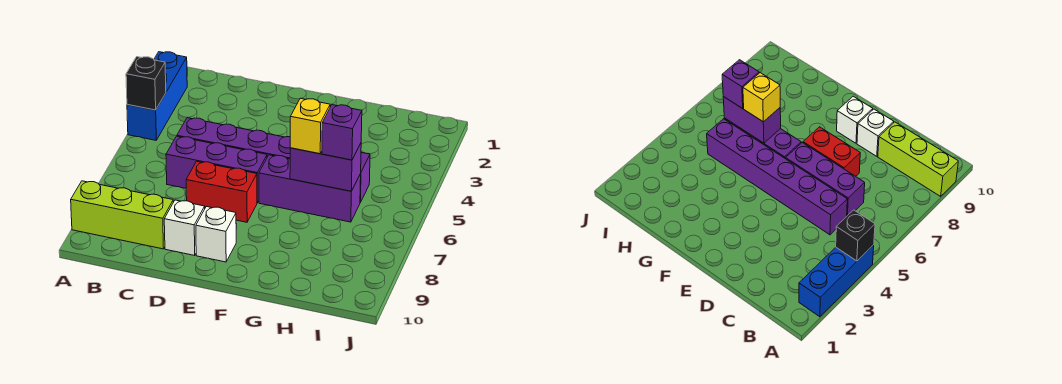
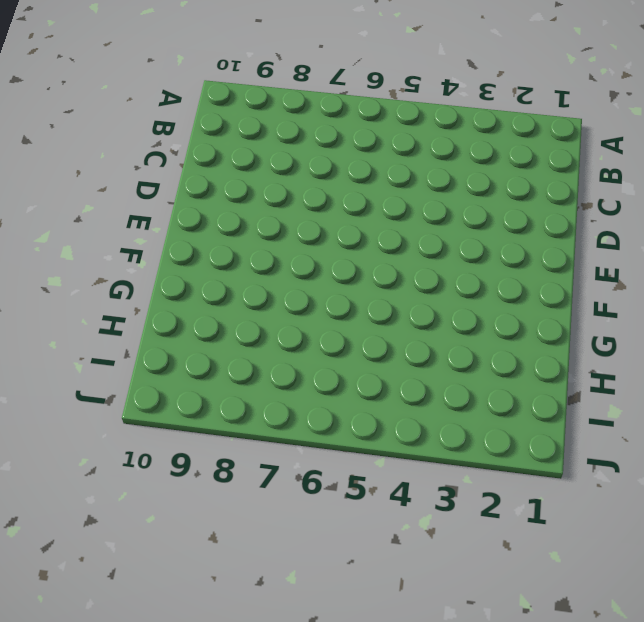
none -> blue brick A2:A4 level 1
none -> lime brick A9:C9 level 1
none -> purple brick C5:H5 level 1

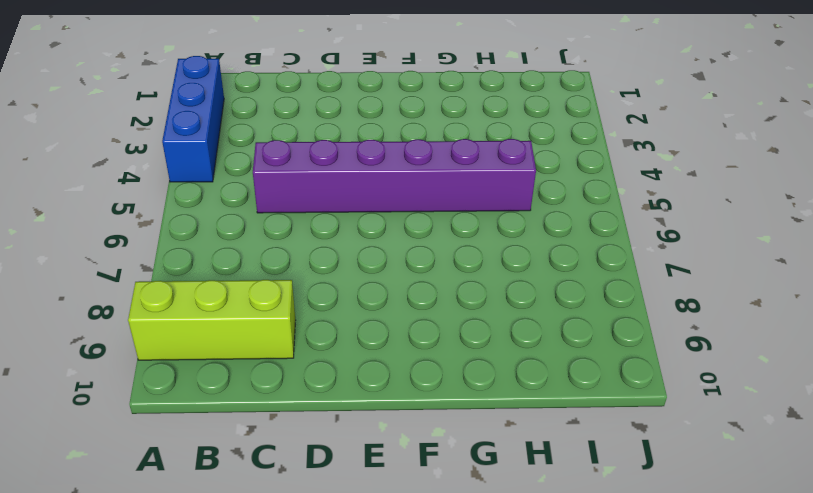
none -> purple brick C6:E6 level 1
none -> red brick D7:E7 level 1
none -> white brick D9 level 1

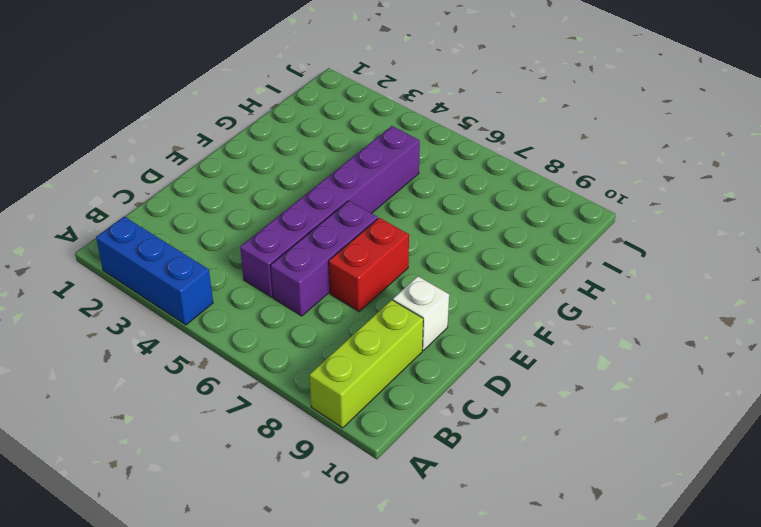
none -> white brick E9 level 1
none -> purple brick F6:H6 level 1
none -> black brick A4 level 2

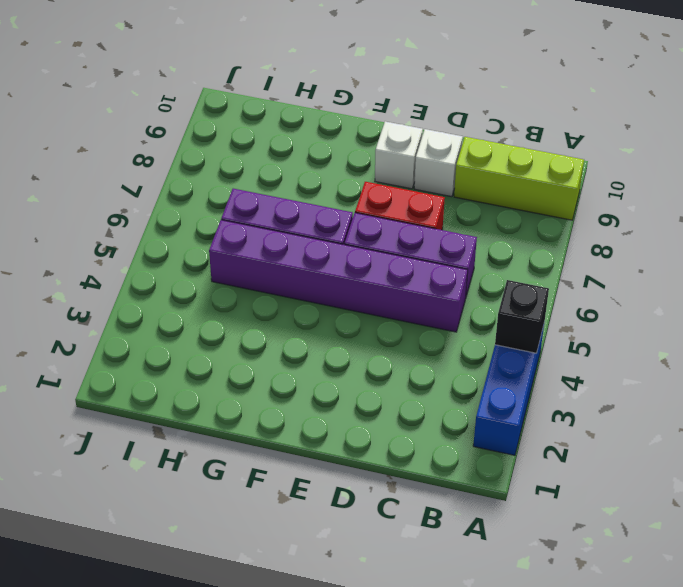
none -> purple brick G6:H6 level 2
none -> yellow brick G6 level 3
none -> purple brick H6 level 3

